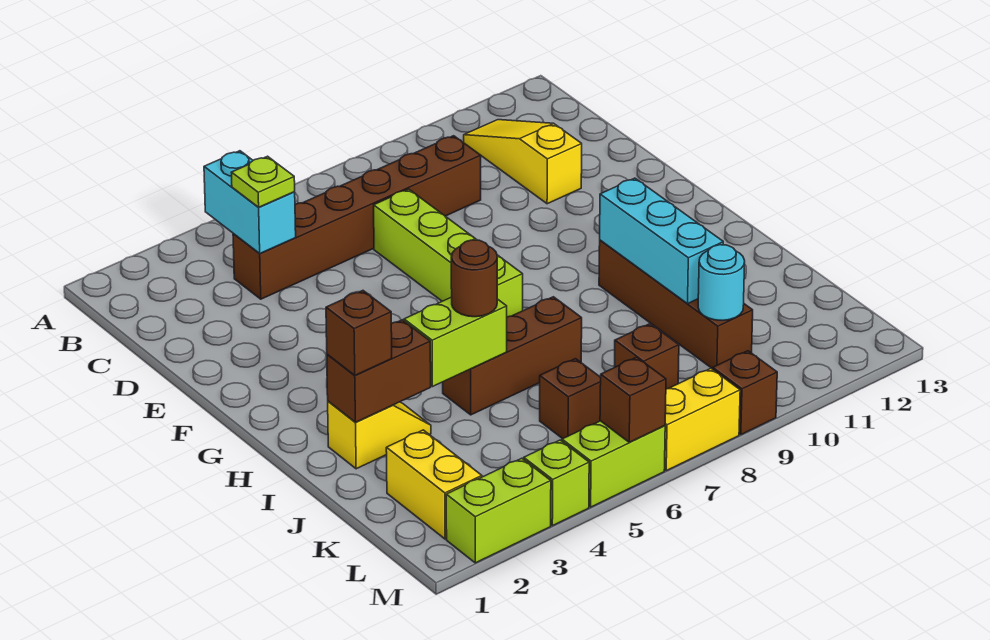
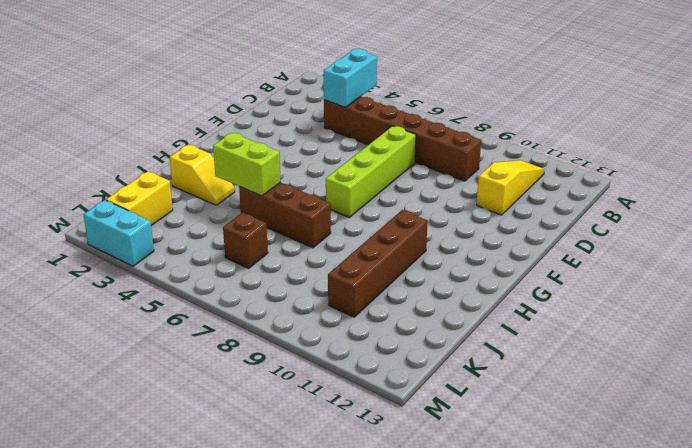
cyan brick M2:M3 level 1 -> lime brick M2:M3 level 1
none -> brown brick K8 level 1
none -> lime brick M4 level 1
none -> lime brick M5:M6 level 1

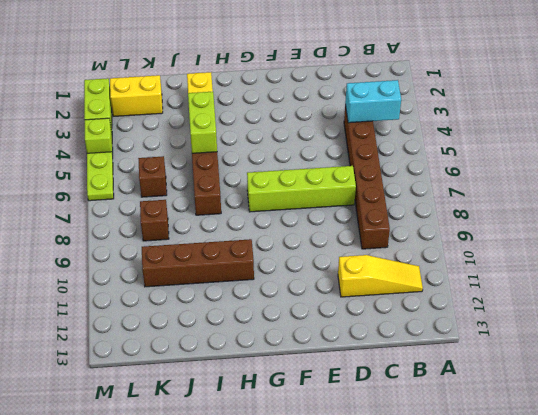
lime plate M5:M6 level 1 -> lime brick M5:M6 level 1
none -> yellow brick M7:M8 level 1
none -> brown brick M9 level 1
none -> cyan brick H10:J10 level 2

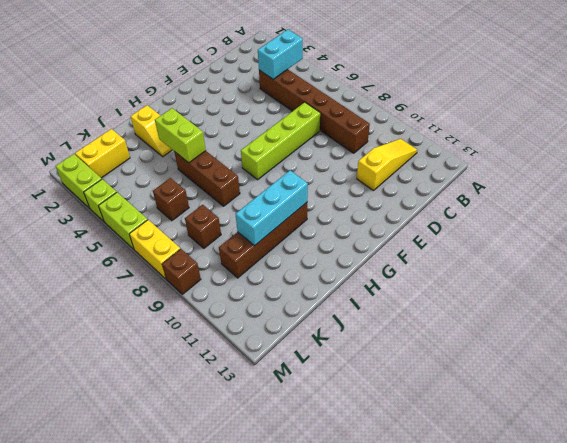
none -> brown brick I2:I3 level 2
none -> cyan round brick K10 level 2
none -> brown brick M6 level 2

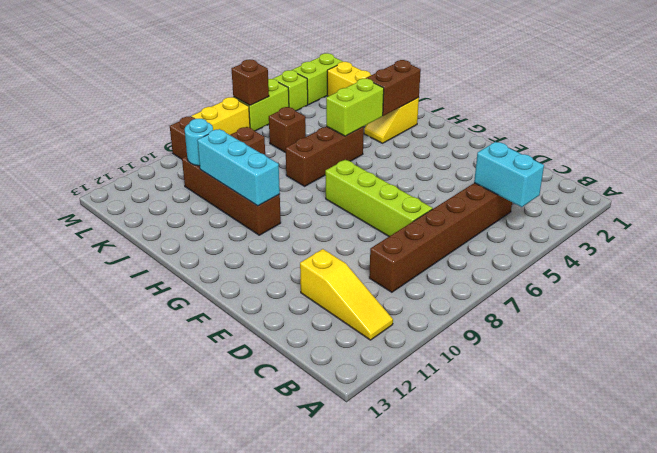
none -> lime plate C4 level 3
none -> brown brick I2 level 3
none -> brown round brick I5 level 3

